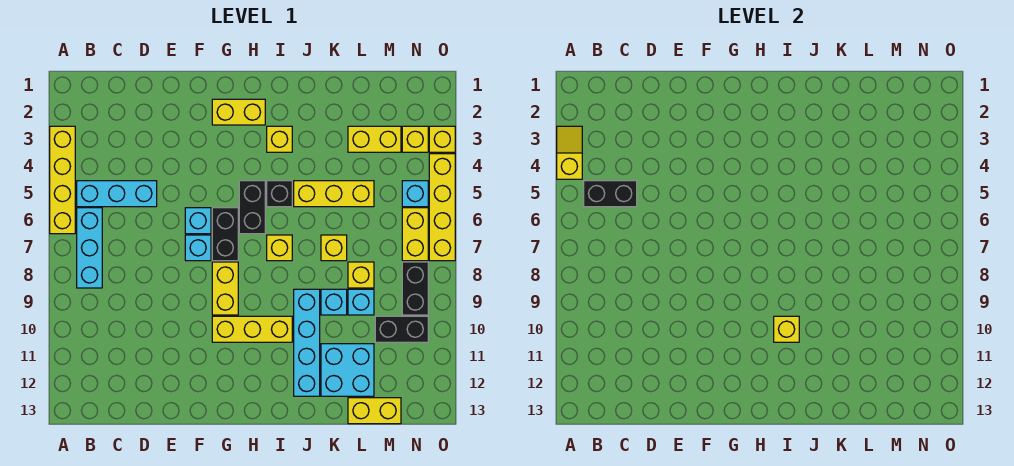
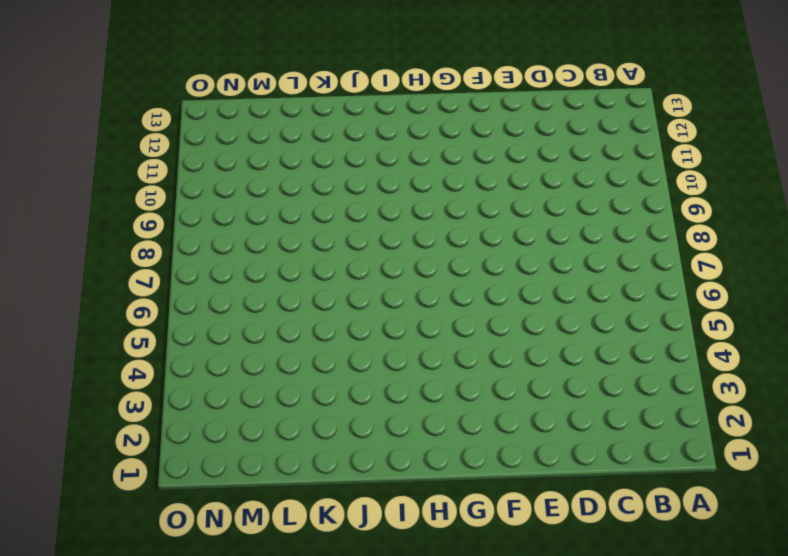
none -> yellow brick A3:A6 level 1
none -> cyan brick B5:D5 level 1
none -> cyan brick B6:B8 level 1
none -> cyan brick F6 level 1

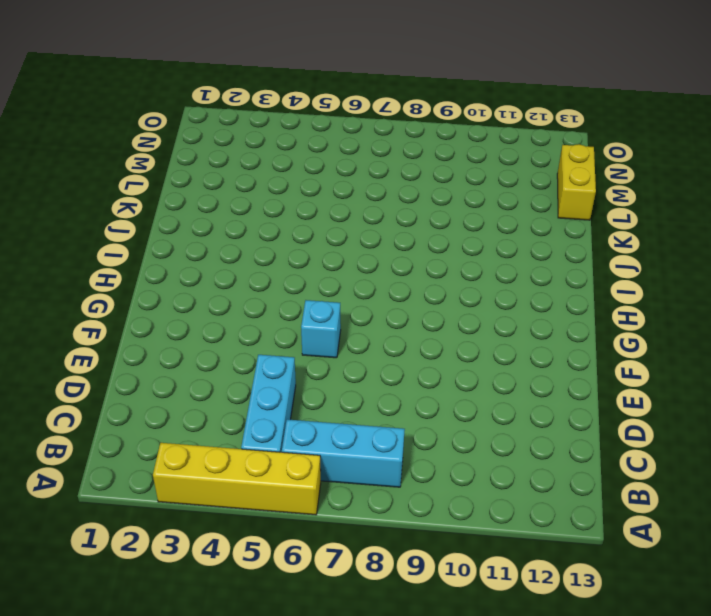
none -> cyan brick F7 level 1
none -> yellow brick G2:H2 level 1
none -> black brick G6:G7 level 1
none -> yellow brick G8:G9 level 1

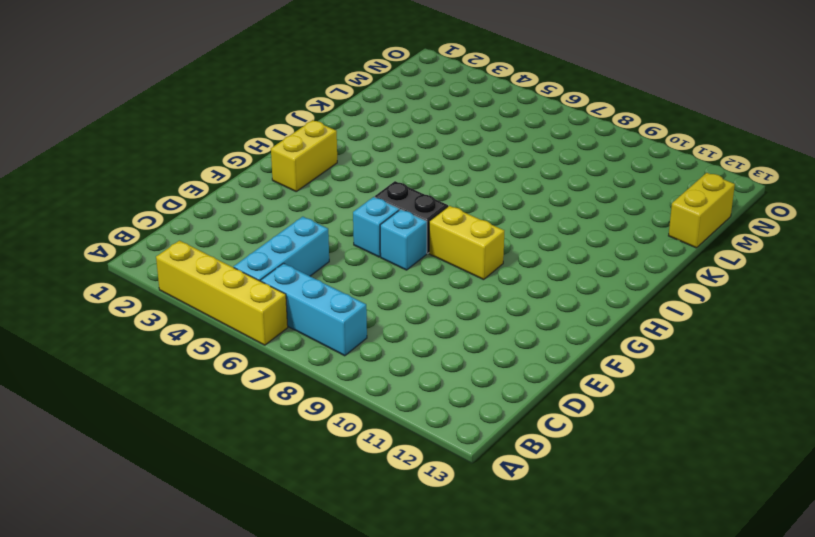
none -> yellow brick G10:I10 level 1
none -> black brick H5:H6 level 1
none -> yellow brick I3 level 1
none -> black brick I5 level 1

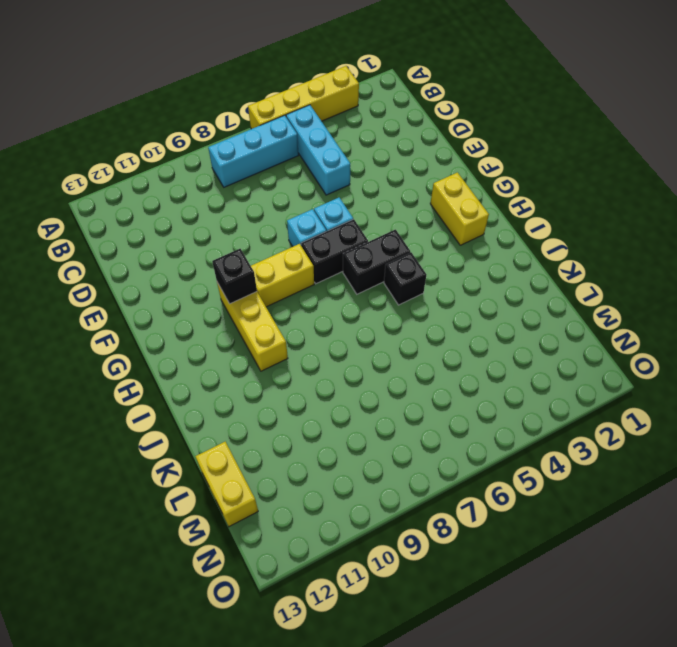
black brick G10 level 2 -> none
none -> yellow brick I3 level 1
none -> yellow brick I7 level 1
none -> yellow brick J5:L5 level 1
none -> cyan brick J9:J12 level 1

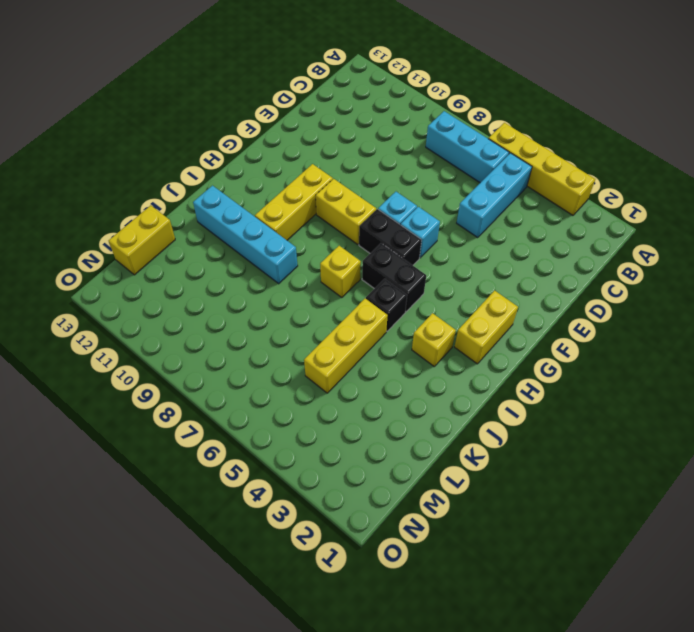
none -> yellow brick K7 level 1
none -> cyan brick K9 level 1
none -> cyan brick K11:L12 level 1
none -> yellow brick L3:M3 level 1

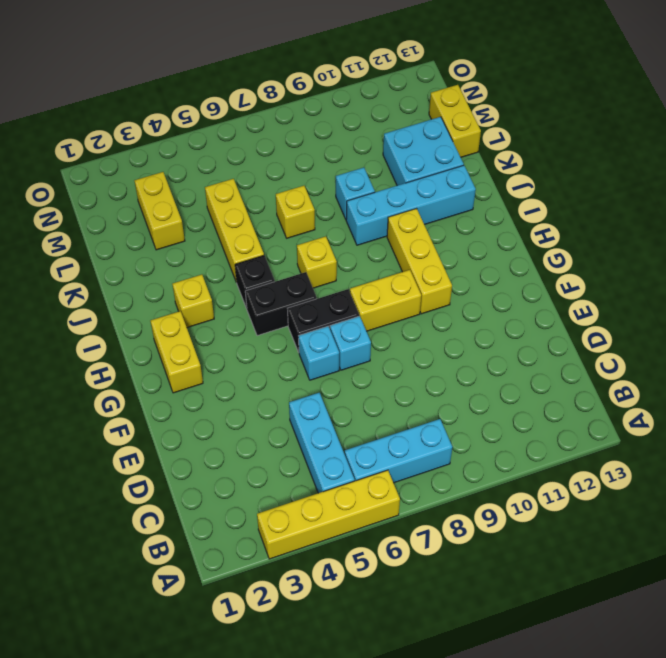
none -> yellow brick L8 level 1
none -> cyan brick L9 level 1
none -> black brick M10:N10 level 1
none -> yellow brick N3 level 1

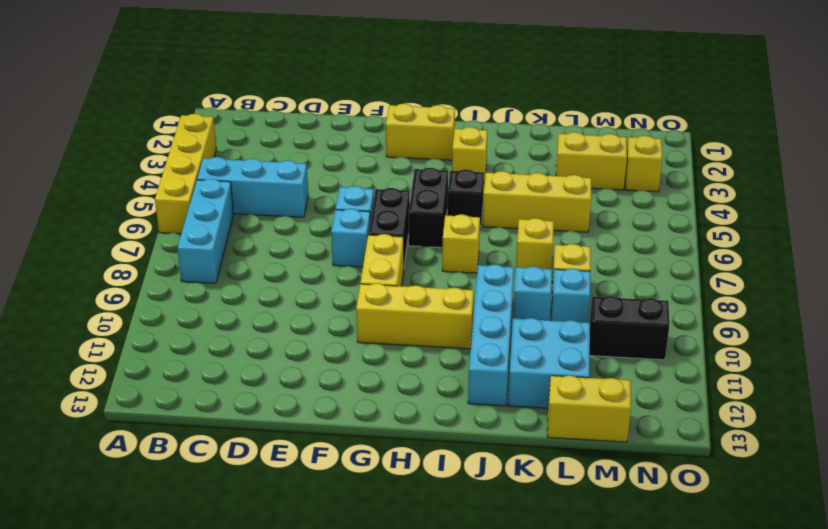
none -> cyan brick N5 level 1
none -> yellow brick N6:N7 level 1
none -> black brick N8:N9 level 1
none -> yellow brick O3 level 1

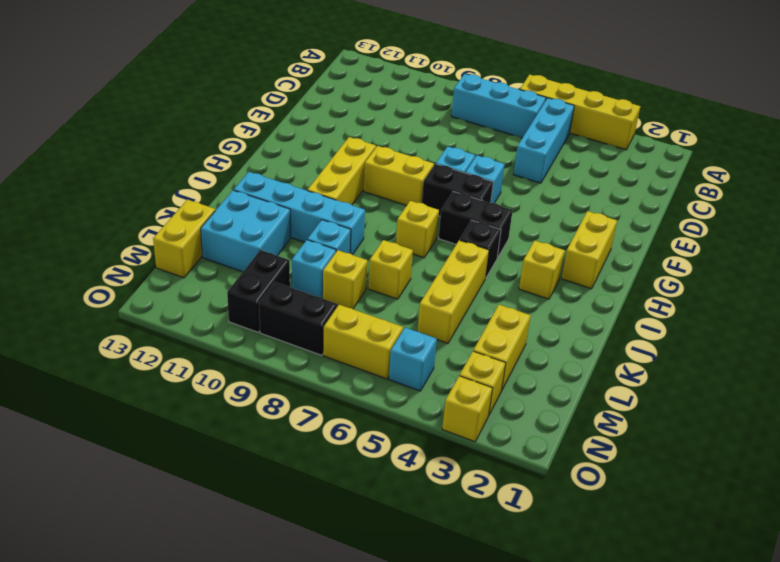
none -> yellow brick O4:O7 level 1
none -> yellow slope A3:A4 level 2 top 4
none -> black brick B5:C5 level 2
none -> yellow brick I10 level 2

